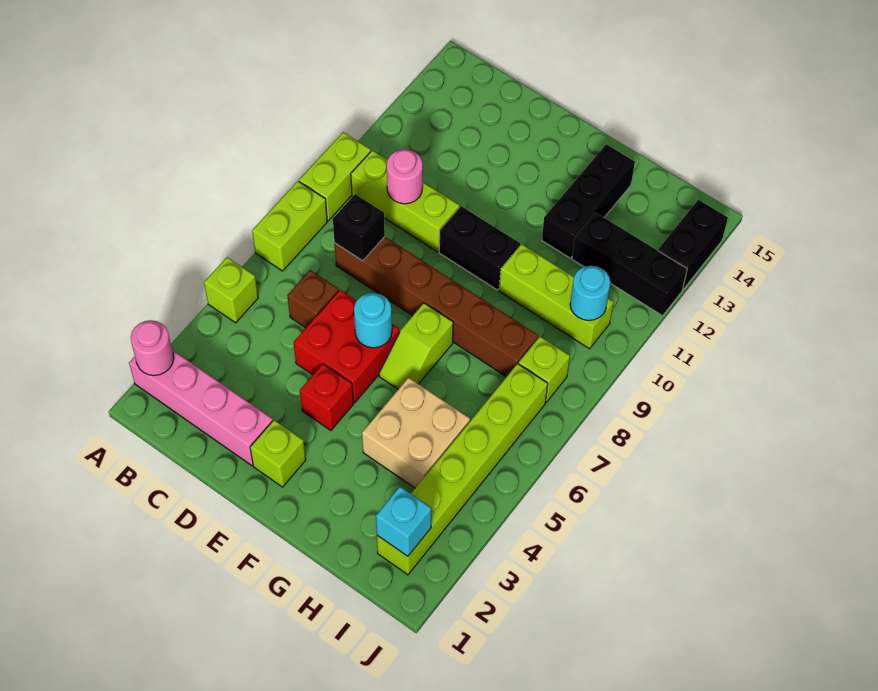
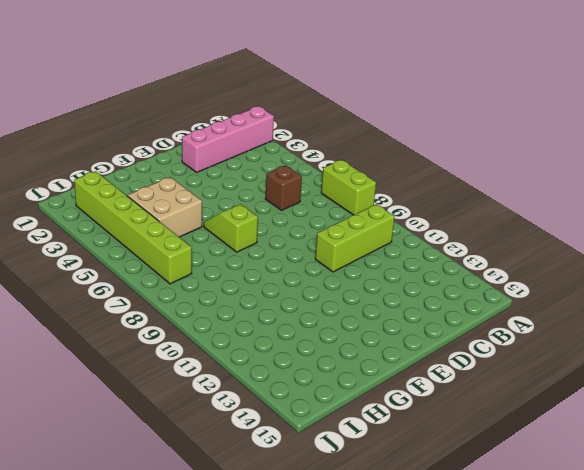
none -> lime brick A5 level 1
none -> lime brick A9:A10 level 1
none -> brown brick C8:H8 level 1

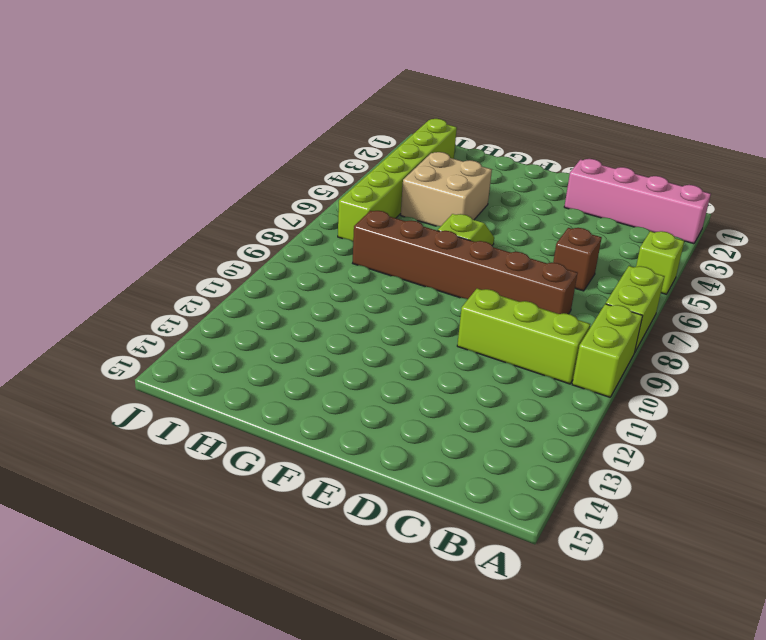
none -> red brick D5:E6 level 1
none -> lime brick E2 level 1
none -> red brick E4 level 1

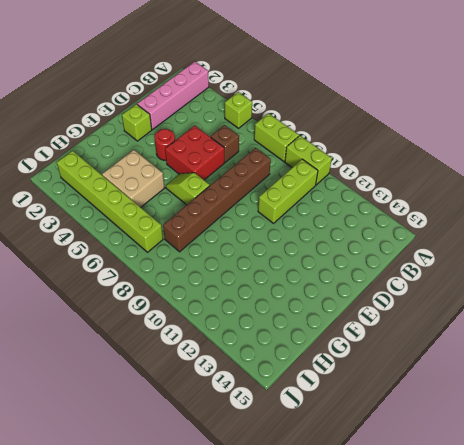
red round brick E4 level 1 -> red brick E4 level 1
none -> black brick E10:F10 level 1
none -> lime brick G10:I10 level 1
none -> black brick G12:G14 level 1

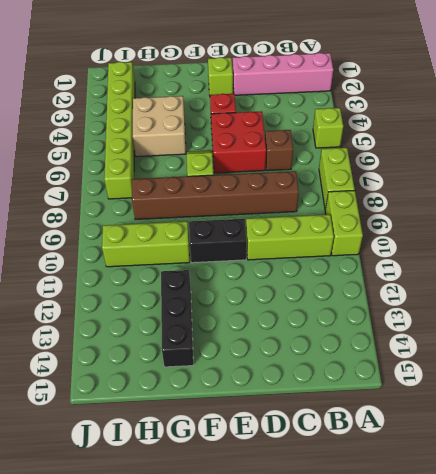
none -> black brick H12:J12 level 1
none -> lime brick I8 level 1
none -> black brick J13:J14 level 1

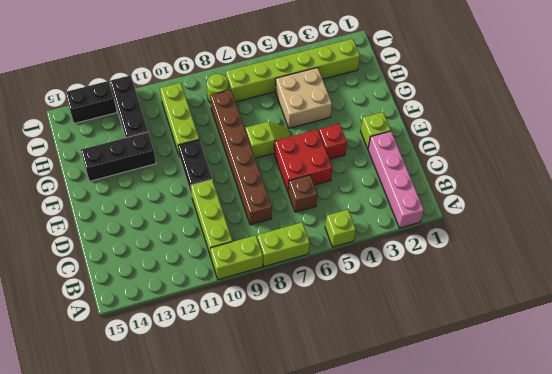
lime round brick I8 level 1 -> lime brick I8 level 1
none -> pink round brick A2 level 2
none -> black brick C8 level 2
none -> pink round brick C10 level 2

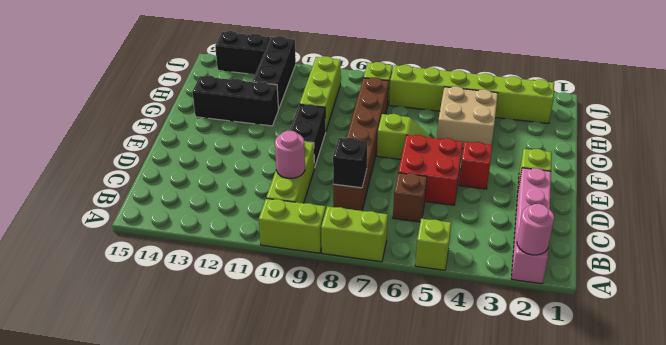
none -> cyan round brick E6 level 2
none -> cyan brick I2 level 2
none -> cyan round brick I10 level 2

